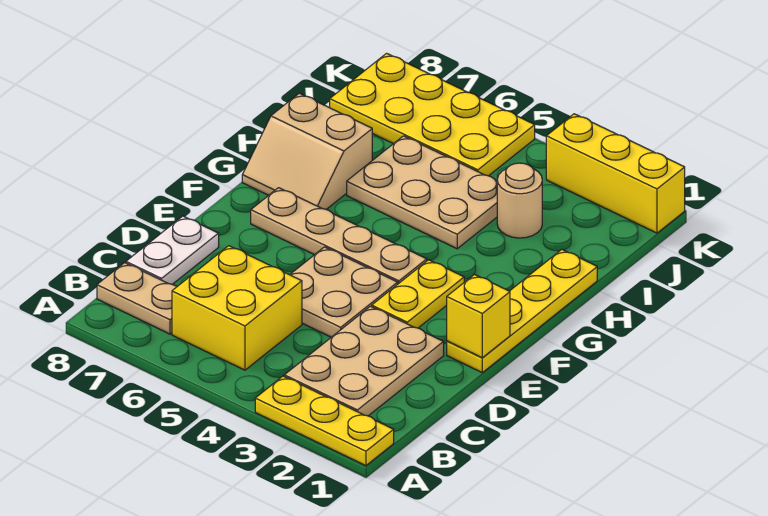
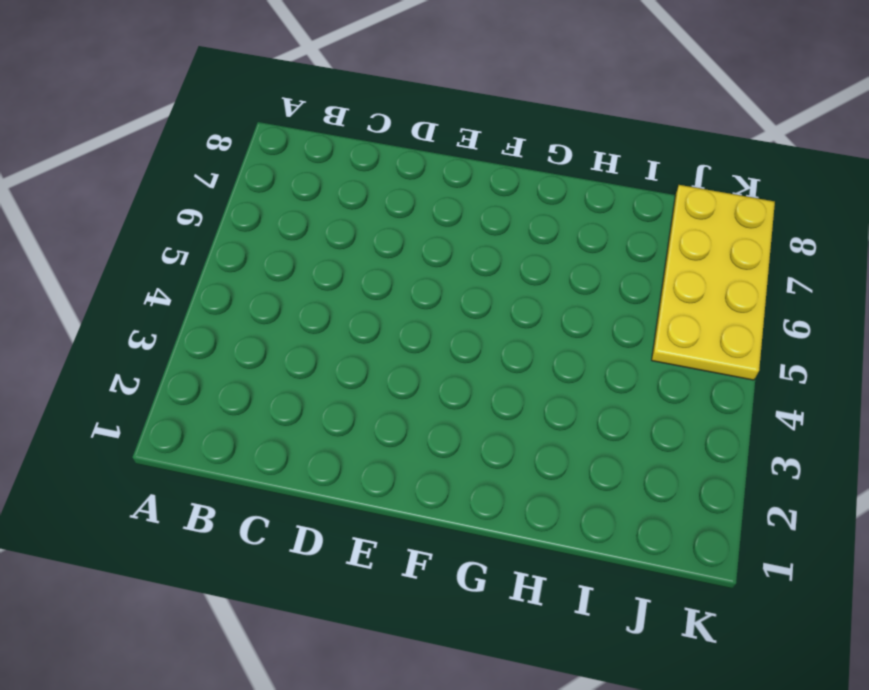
none -> yellow plate A1:A3 level 1
none -> tan plate B2:D3 level 1
none -> yellow brick B5:C6 level 1

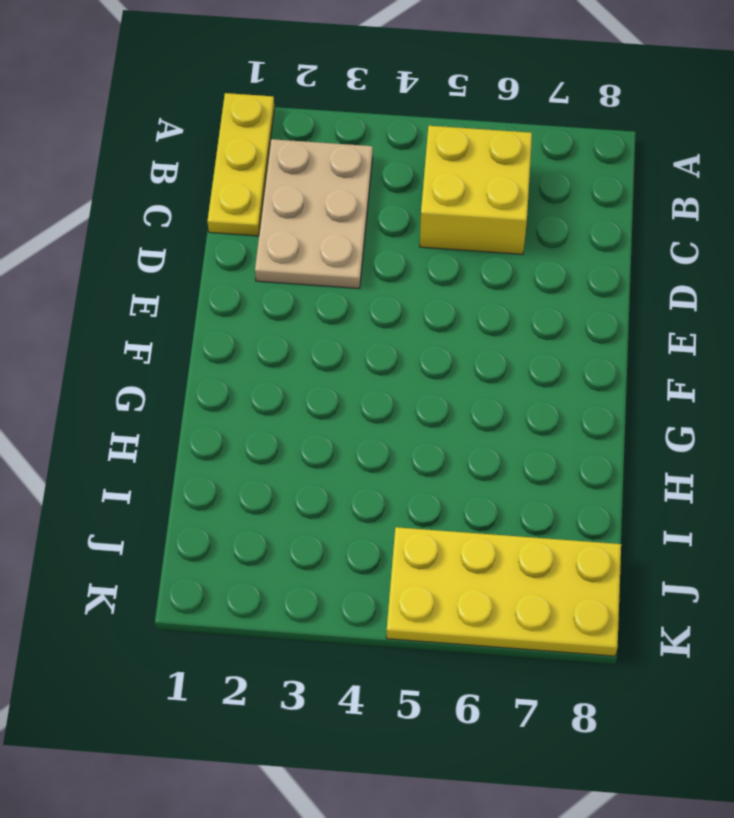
yellow plate A1:C1 level 1 -> yellow plate A1:A3 level 1
none -> tan plate B7:B8 level 1
none -> white plate C8:D8 level 1
none -> tan plate D4:E5 level 1

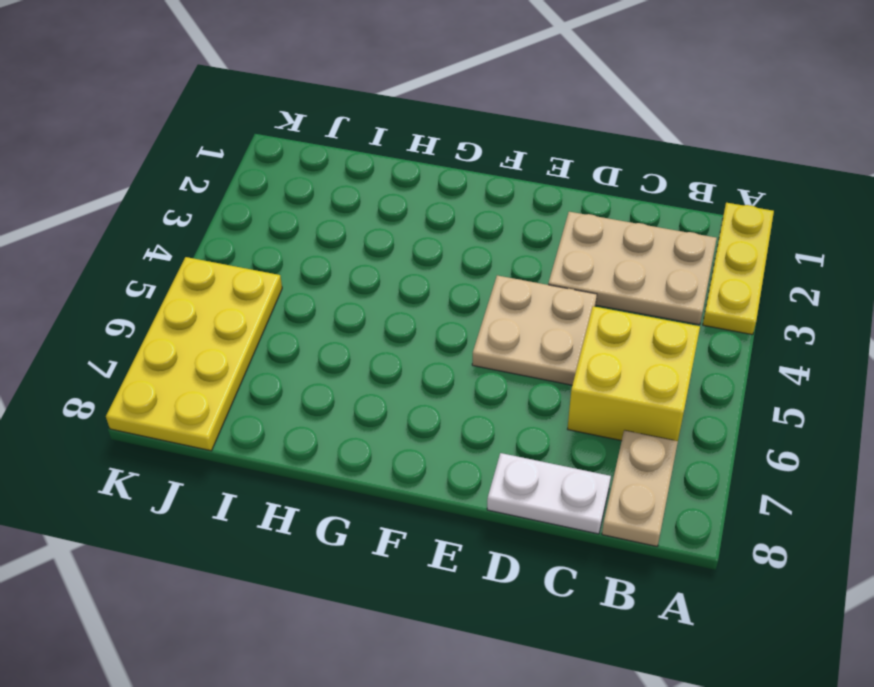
none -> yellow plate E1:H1 level 1
none -> yellow plate E3:F3 level 1
none -> tan plate F4:F7 level 1

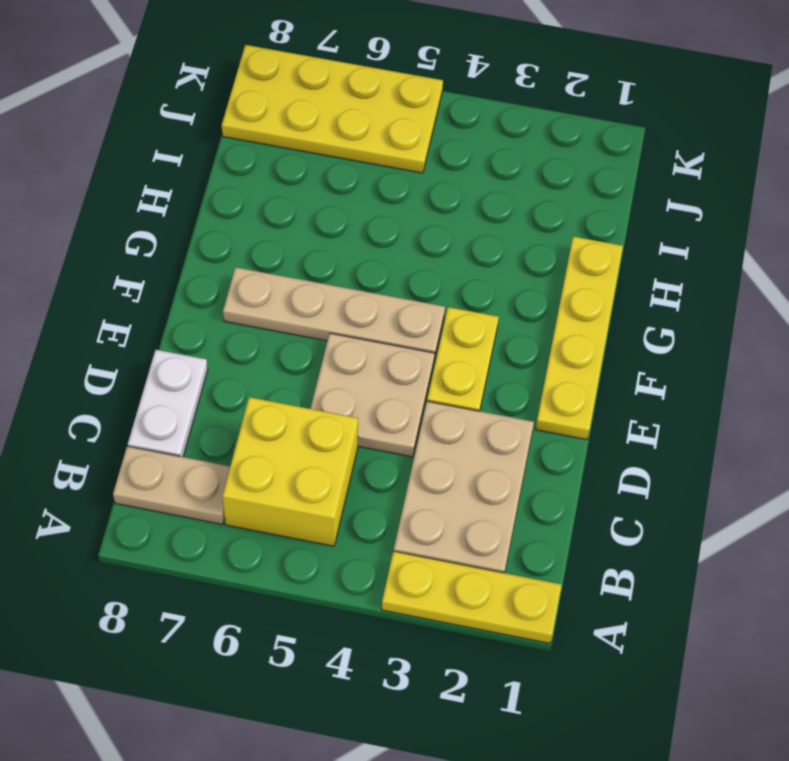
none -> tan slope G7:H8 level 1 top H
none -> tan plate H4:I6 level 1
none -> tan round brick I3 level 1

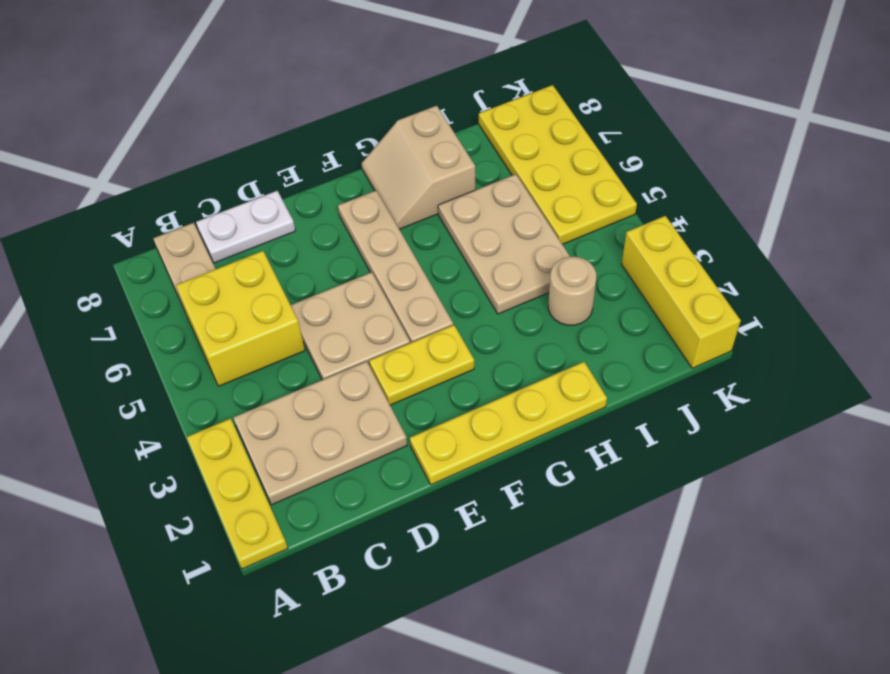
none -> yellow brick E1 level 2

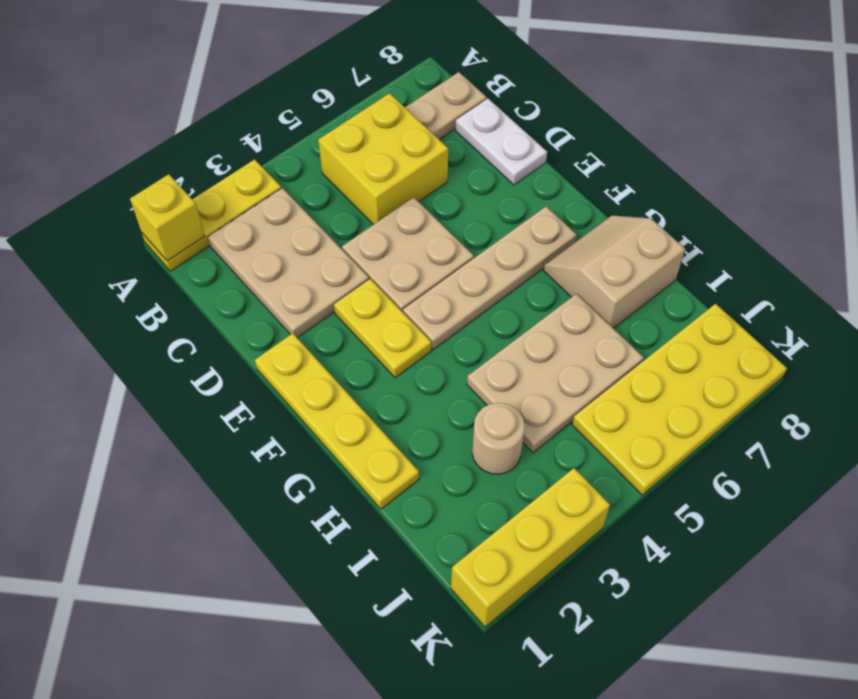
yellow brick A1 level 2 -> yellow brick E1 level 2

